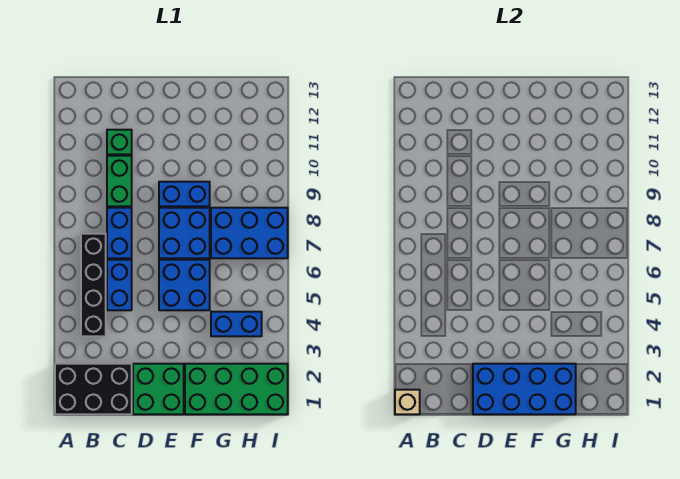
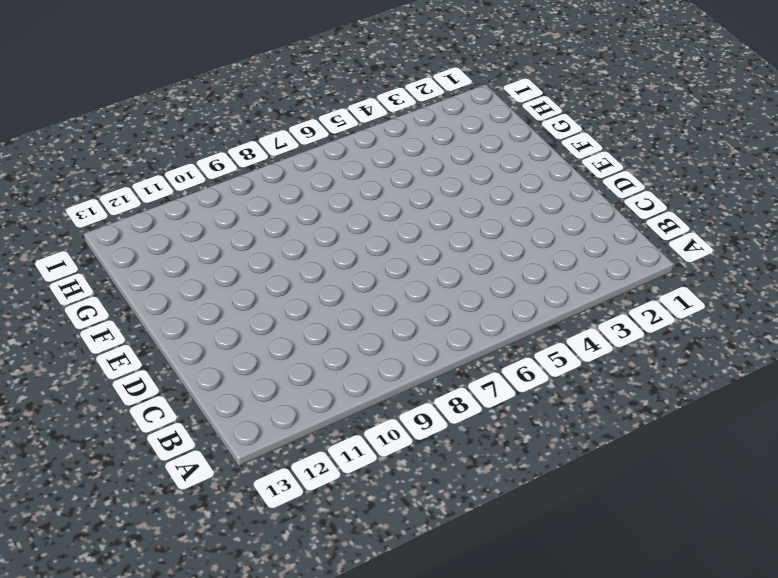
none -> black brick A1:C2 level 1
none -> black brick B4:B7 level 1
none -> blue brick C5:C6 level 1

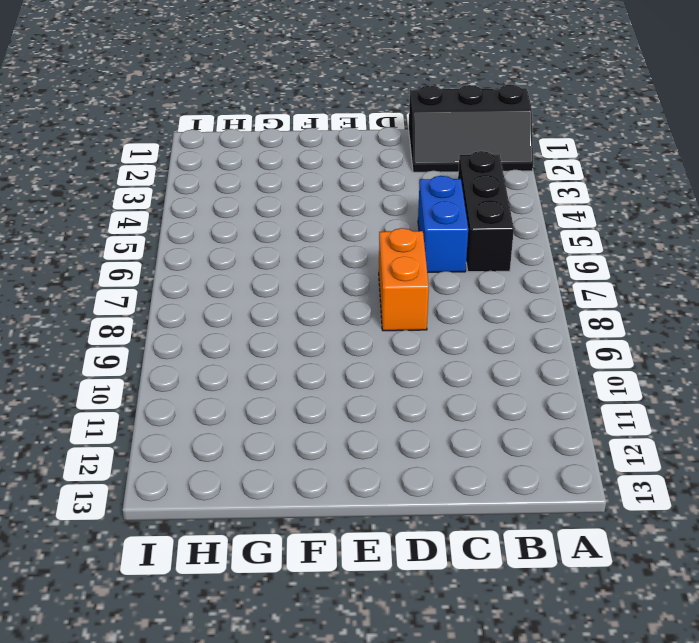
black slope A1:C2 level 1 top 1 -> black brick A1:C2 level 1
black brick B4:B6 level 1 -> black brick B4:B7 level 1
orange brick D7:D8 level 1 -> none
none -> blue brick C7:C8 level 1
none -> green brick C9:C10 level 1
none -> green brick C11 level 1

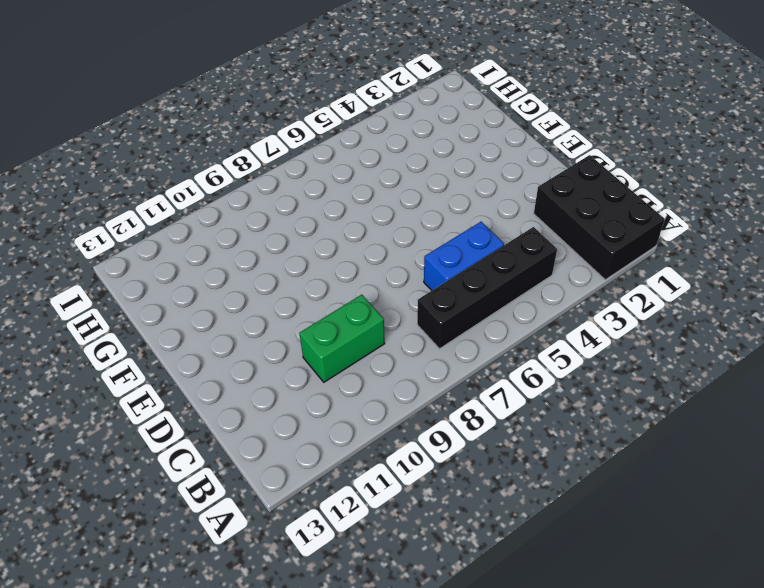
none -> blue brick C7:C8 level 1
none -> green brick C11 level 1
none -> green brick D1:E2 level 1

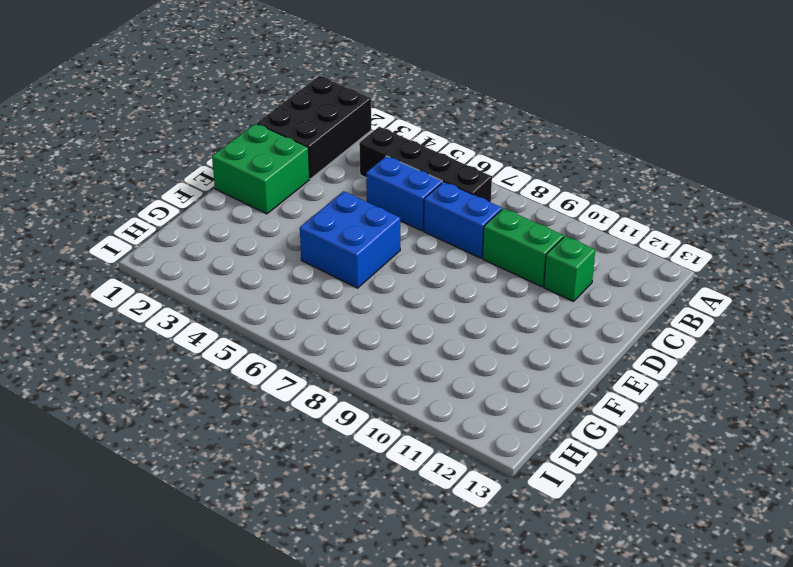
none -> blue brick E7:F8 level 1
none -> blue brick E9:F9 level 1
none -> green brick F1:I2 level 1

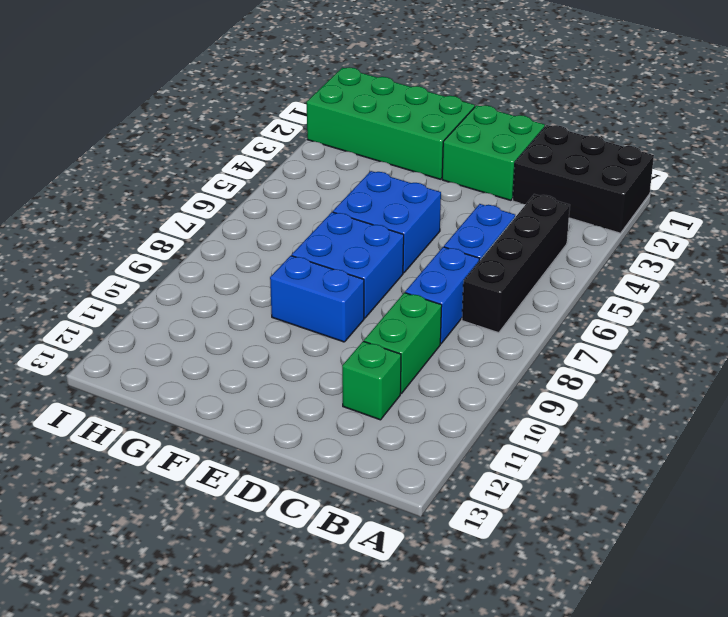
none -> blue brick G4:H4 level 1
none -> blue brick G7:I8 level 1
none -> tan brick A1 level 2

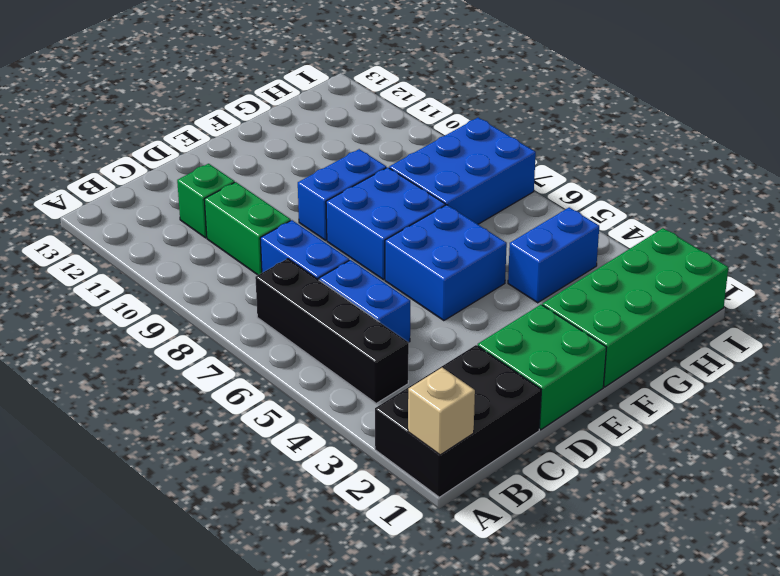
none -> blue brick D1:G2 level 2

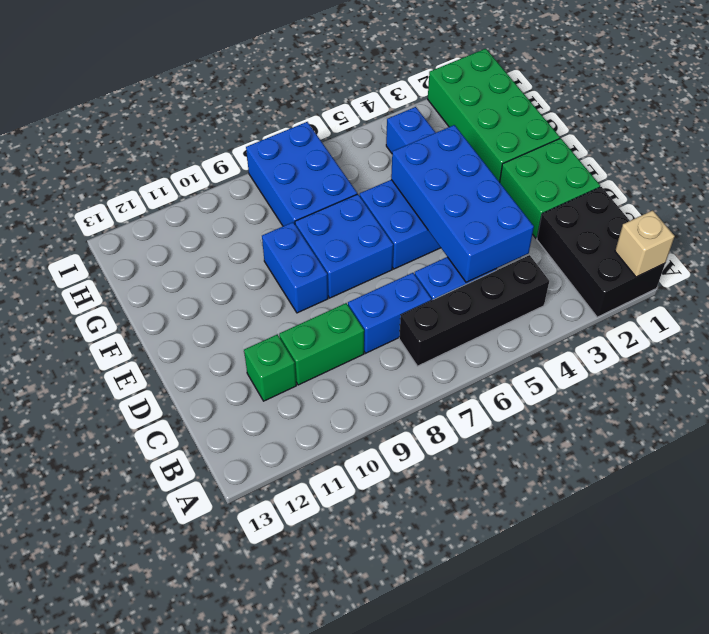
blue brick C4:F5 level 2 -> blue brick D1:G2 level 2

